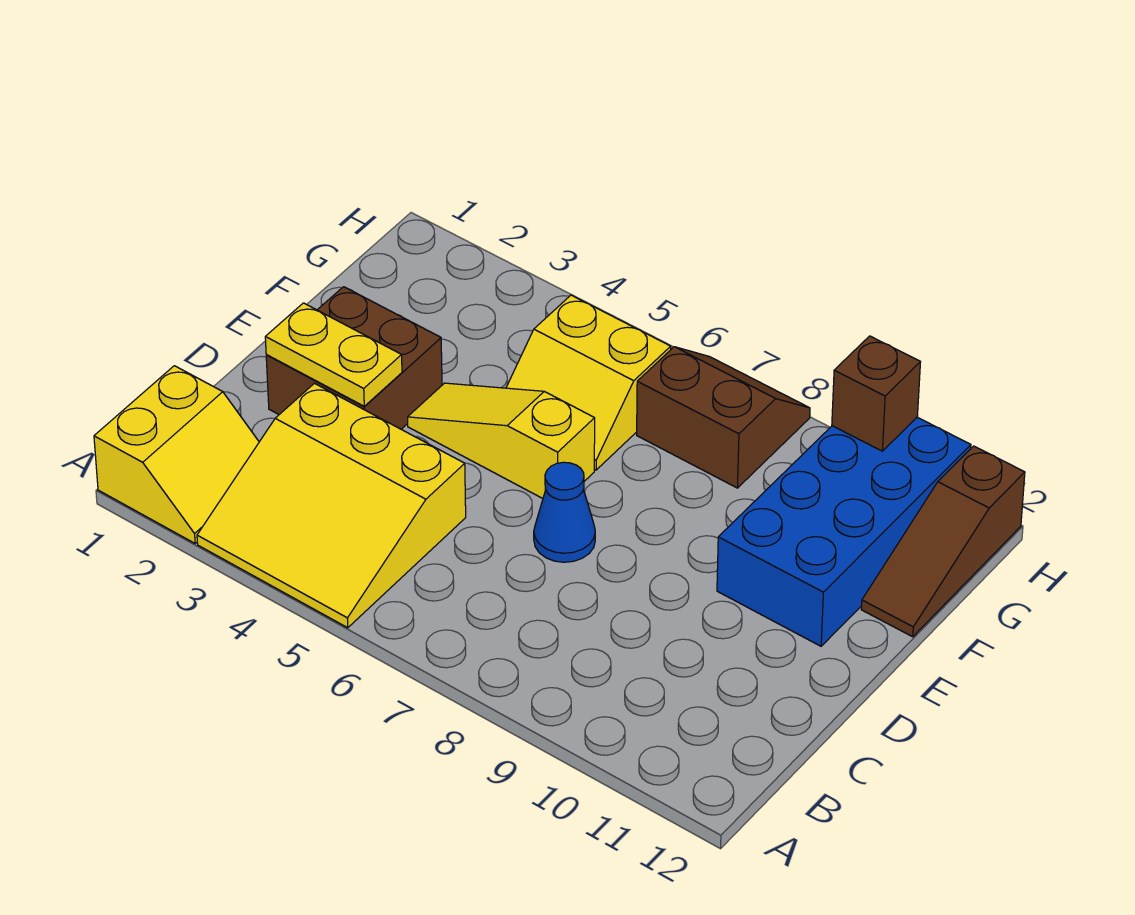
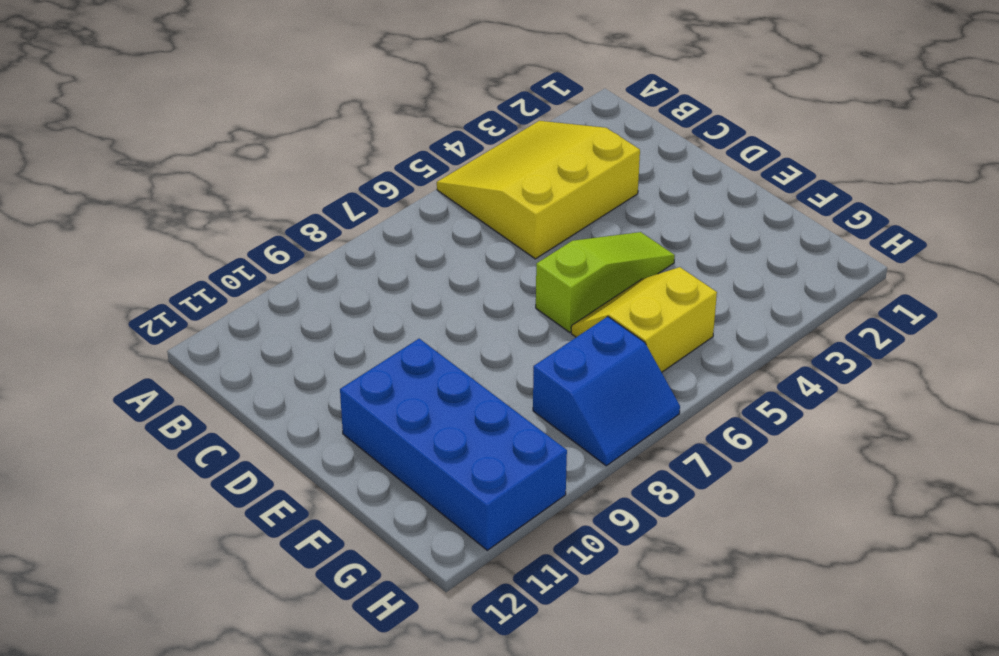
lime slope E4:E6 level 1 top 6 -> yellow slope E4:E6 level 1 top 6
blue slope G7:H8 level 1 top G -> brown slope G7:H8 level 1 top G
none -> yellow slope A1:B2 level 1 top 1
none -> brown brick D2:E3 level 1

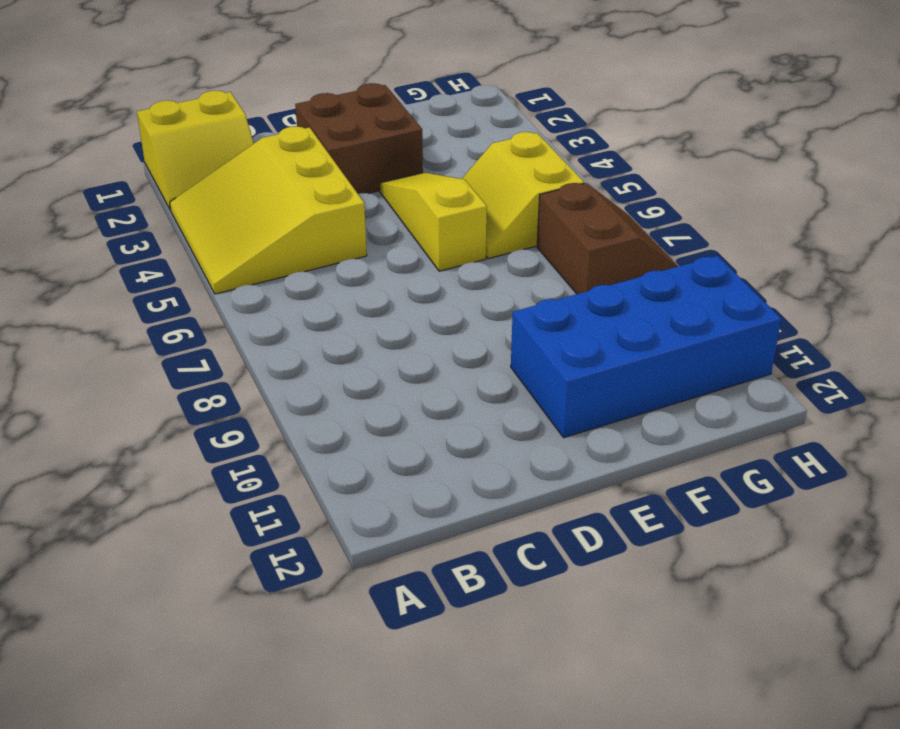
none -> blue cone D7 level 1
none -> brown slope F12:H12 level 1 top H

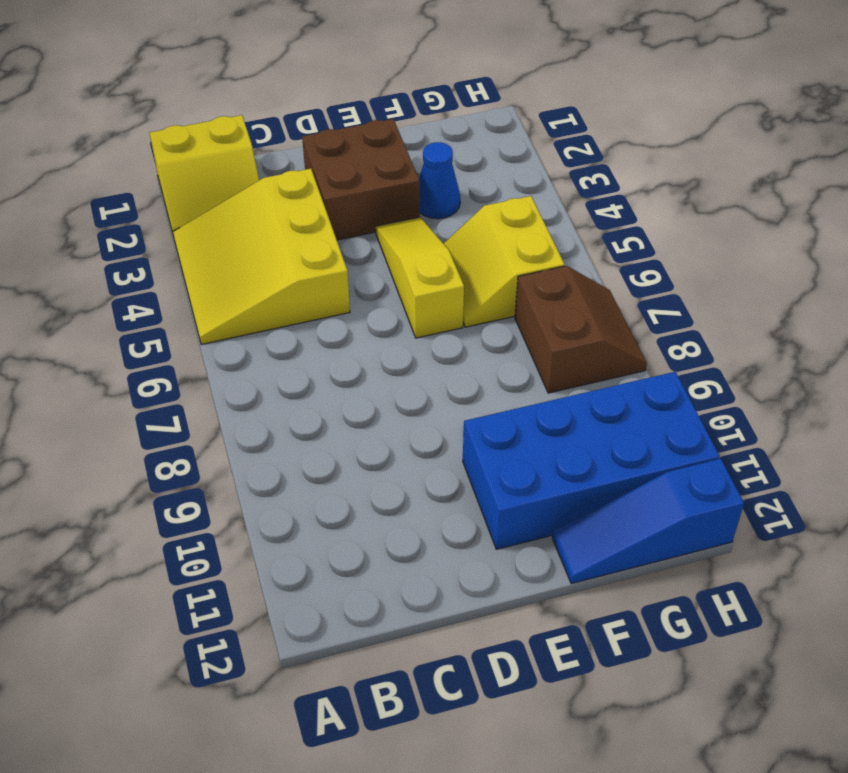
blue cone F3 level 1 -> blue cone D7 level 1
blue slope F12:H12 level 1 top H -> brown slope F12:H12 level 1 top H
none -> yellow plate D2:D3 level 2
none -> brown brick H10 level 2

